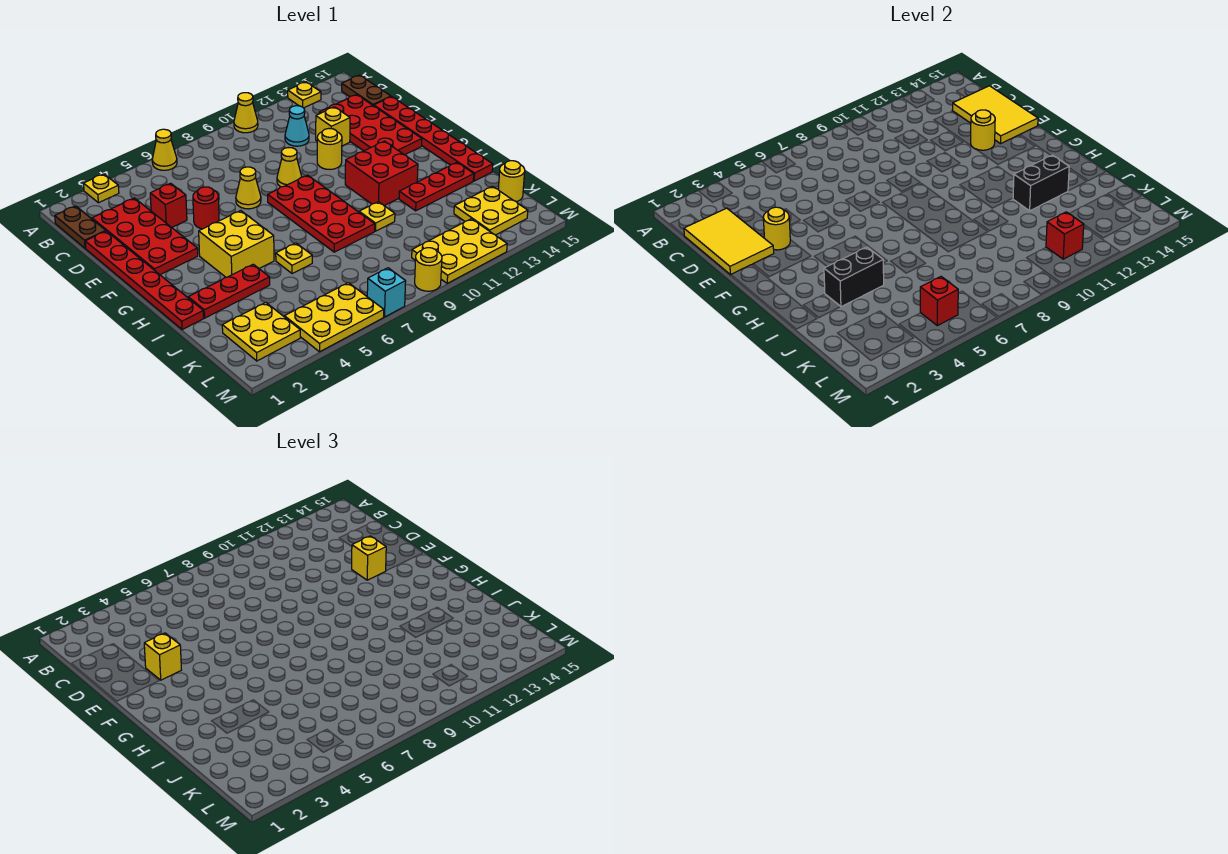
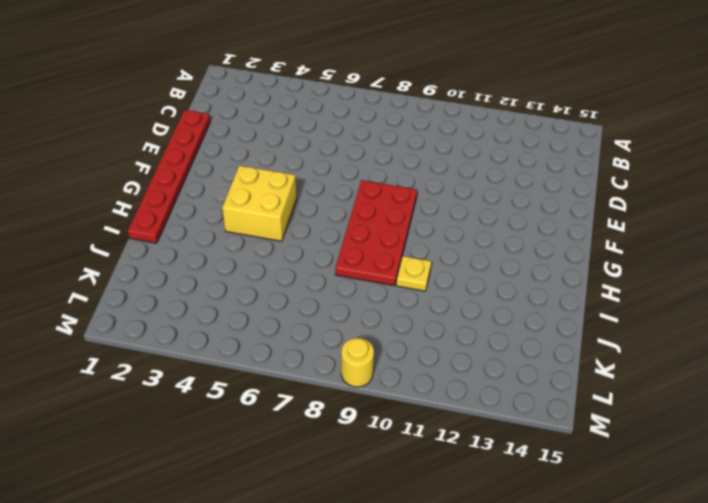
none -> yellow plate A3 level 1
none -> yellow cone A6 level 1
none -> yellow cone A10 level 1
none -> yellow plate A13 level 1

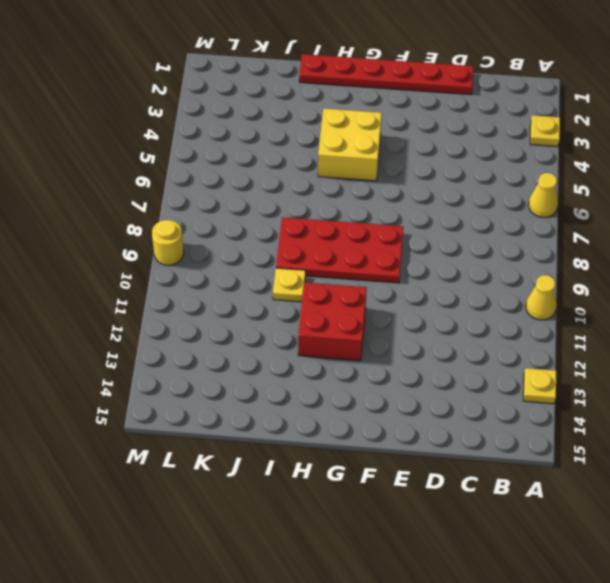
none -> brown plate B1:C1 level 1
none -> brown plate B15:C15 level 1
none -> red plate C2:F3 level 1
none -> cyan cone C11 level 1

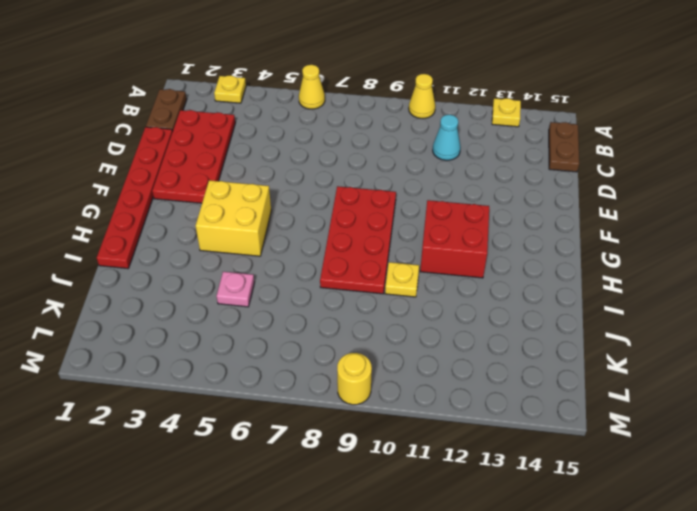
pink plate J5 level 1 -> none
none -> red plate C13:F14 level 1
none -> red brick D4 level 1
none -> yellow brick D12 level 1
none -> red plate D15:I15 level 1

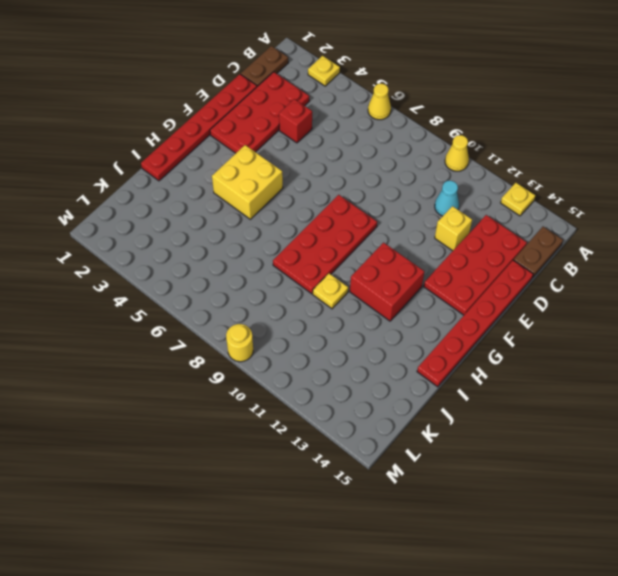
none -> red round brick E5 level 1
none -> yellow cone E7 level 1
none -> yellow cone E9 level 1
none -> yellow round brick E11 level 1

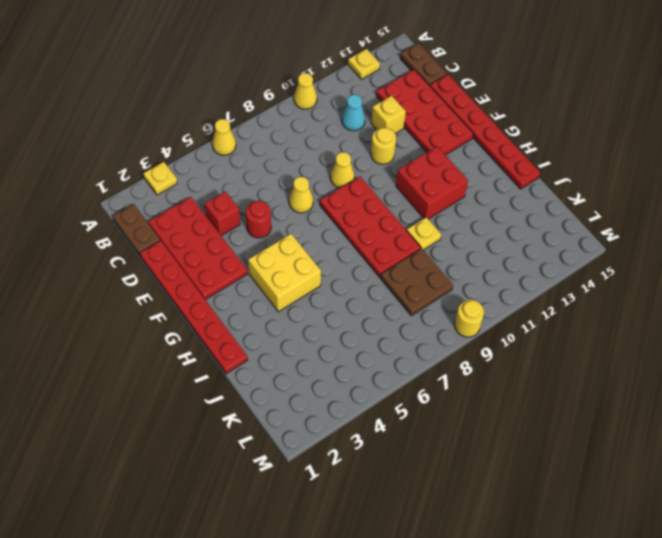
brown plate J8:K9 level 1 -> none
none -> red plate I2:I4 level 1
none -> yellow plate I6 level 1
none -> red plate I12:I14 level 1
none -> yellow plate K2:L3 level 1

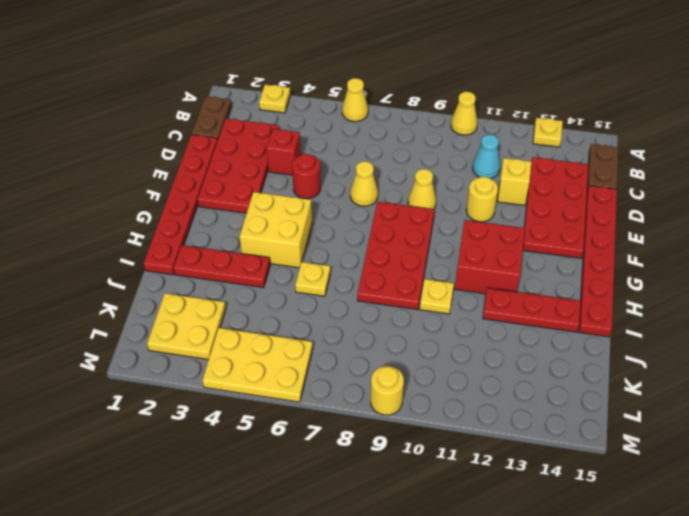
none -> yellow plate K13:L14 level 1
none -> yellow round brick K15 level 1
none -> yellow plate L10:M12 level 1
none -> cyan brick M7 level 1

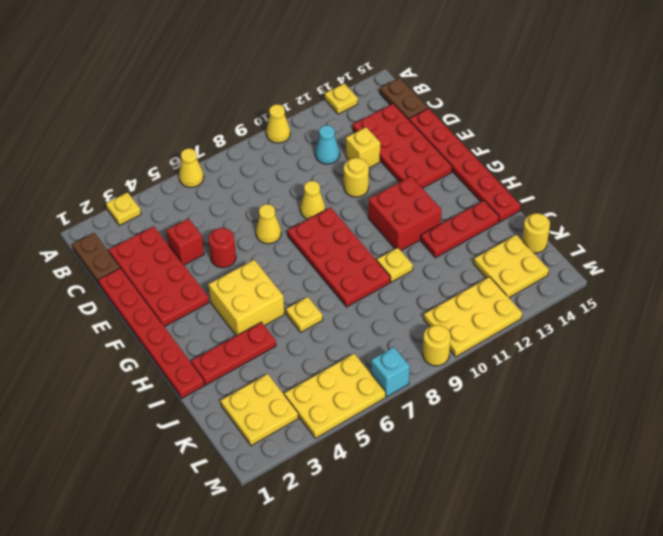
none -> yellow tile C1:E2 level 2
none -> yellow tile C14:E15 level 2
none -> yellow round brick E3 level 2
none -> yellow round brick E13 level 2

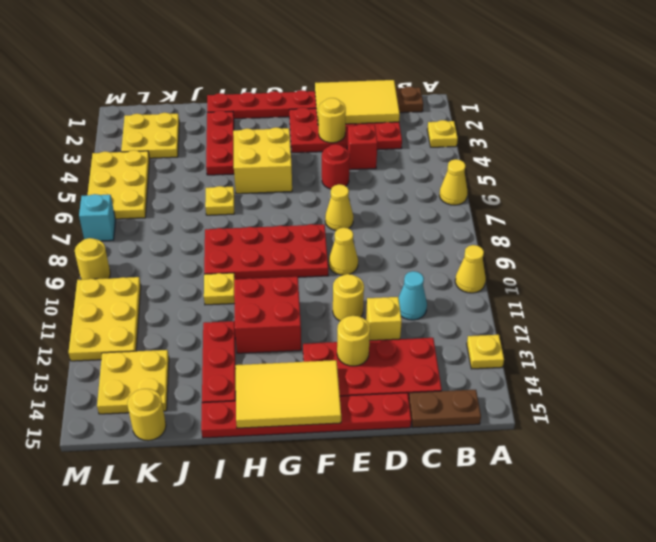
yellow tile F14:H15 level 2 -> yellow tile C14:E15 level 2
none -> black brick I3:I4 level 2
none -> black brick I12:I13 level 2
none -> red brick L5 level 2
none -> red brick L11 level 2

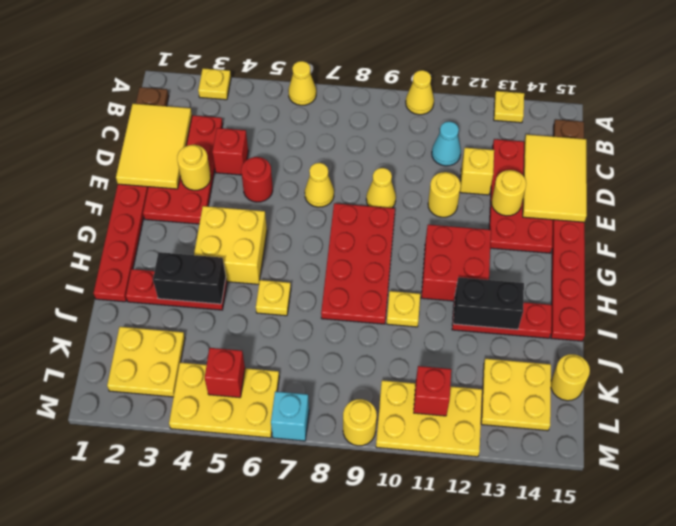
none -> yellow brick E3 level 3
none -> yellow brick E13 level 3

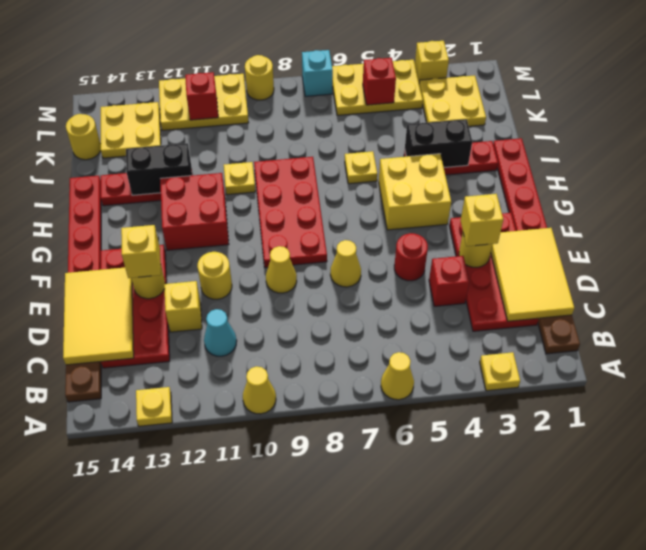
yellow brick M3 level 1 -> none

